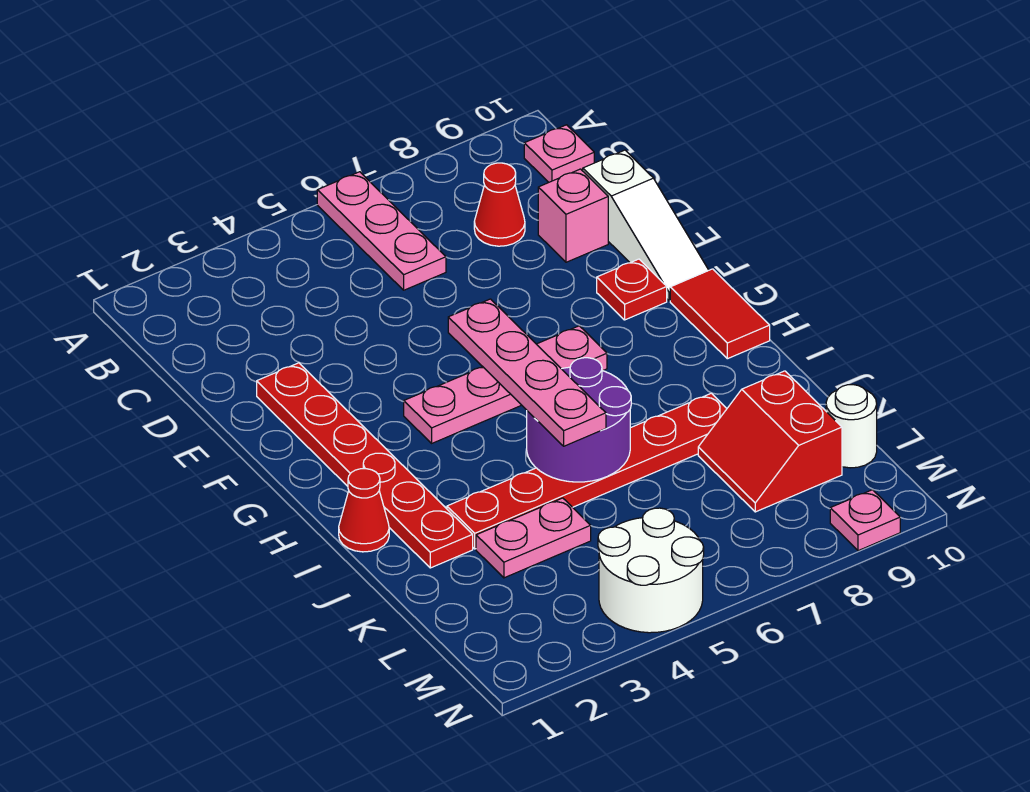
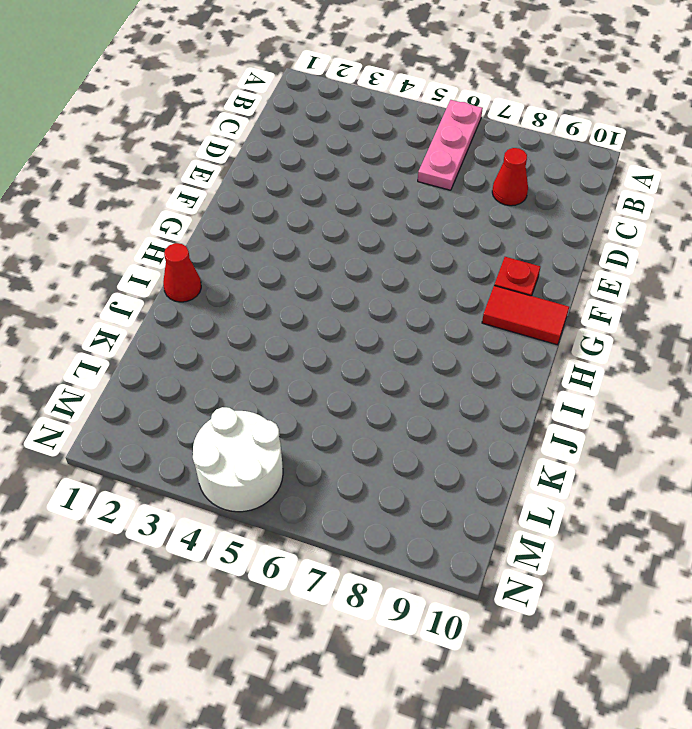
red tile G9:G10 level 1 -> red tile G10:H10 level 1
none -> pink plate B10 level 1
none -> pink brick D9 level 1
none -> white slope D10:F10 level 1 top D

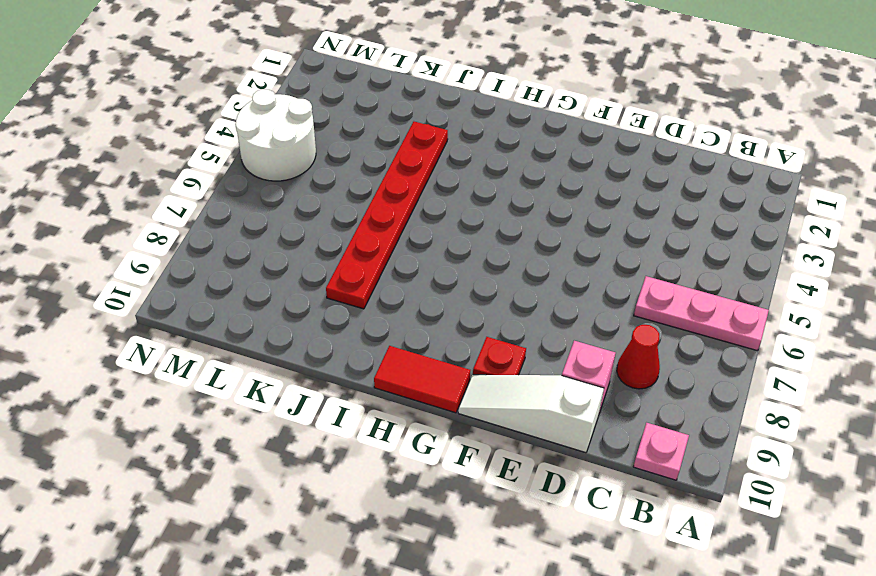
none -> red plate E2:J2 level 1
none -> pink plate G4:G7 level 1
none -> red cone I1 level 1

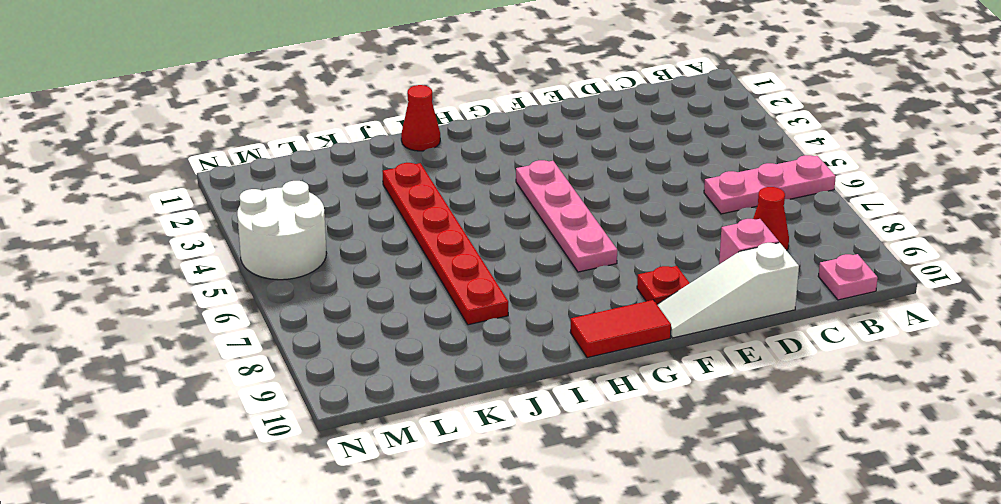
none -> red plate E2:J2 level 1
none -> pink plate K3:K4 level 1
none -> red slope K8:L9 level 1 top 9

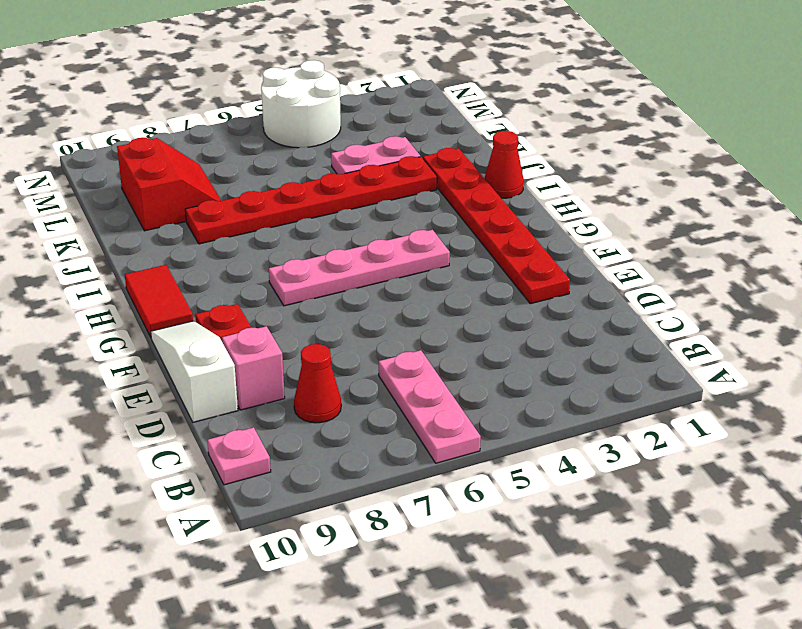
none -> white round brick L10 level 1
none -> pink plate N9 level 1
none -> purple round brick I5:J6 level 2

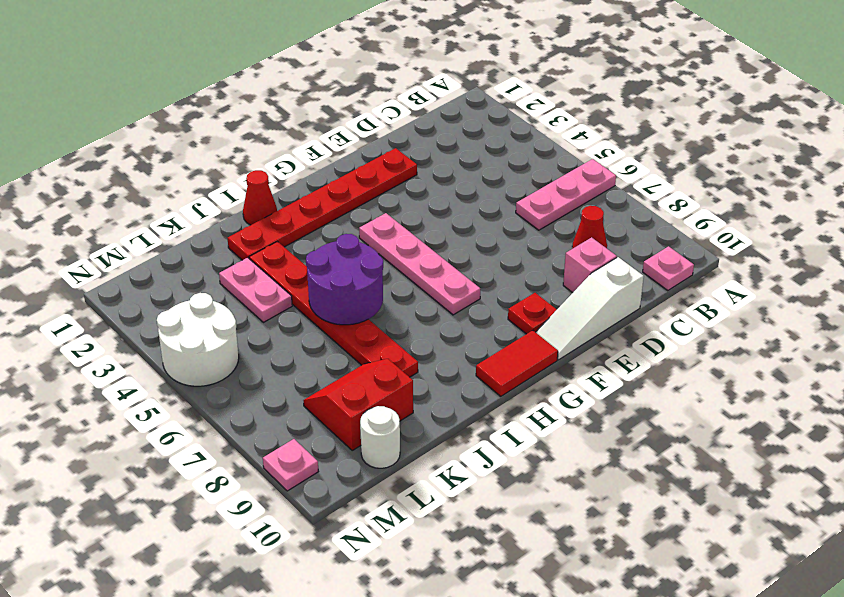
none -> pink plate G5:J5 level 3

